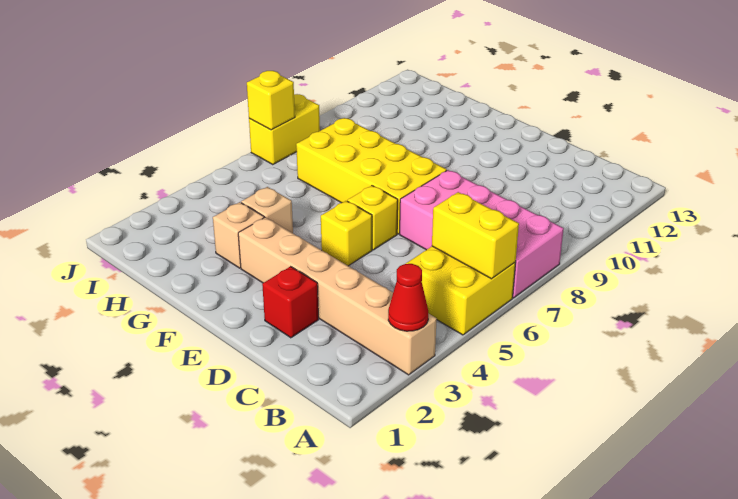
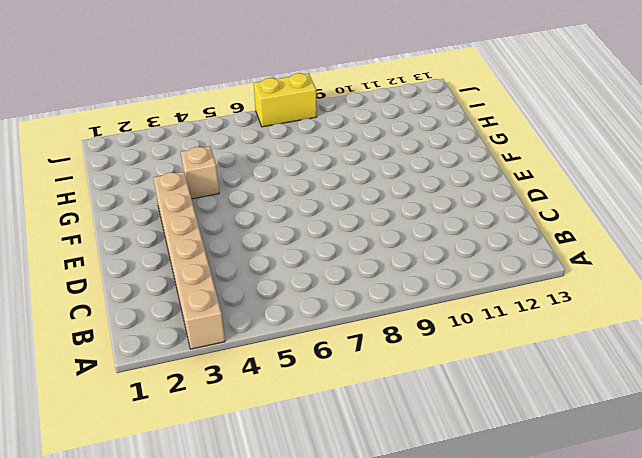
none -> yellow brick A5:B6 level 1
none -> pink brick A7:D8 level 1
none -> red brick D2 level 1

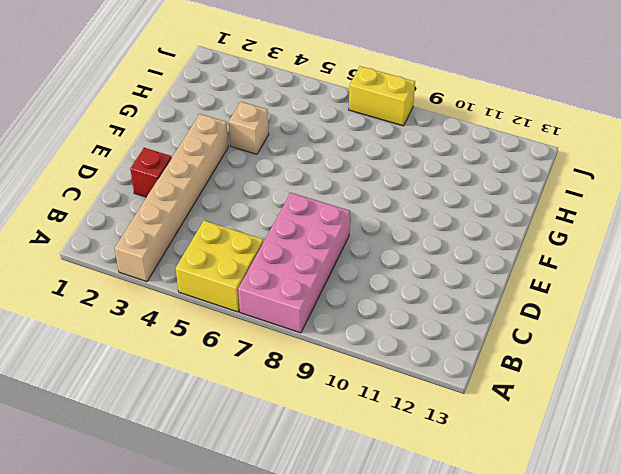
none -> yellow brick E5 level 1
none -> yellow brick E6 level 1
none -> yellow brick E7:H8 level 1

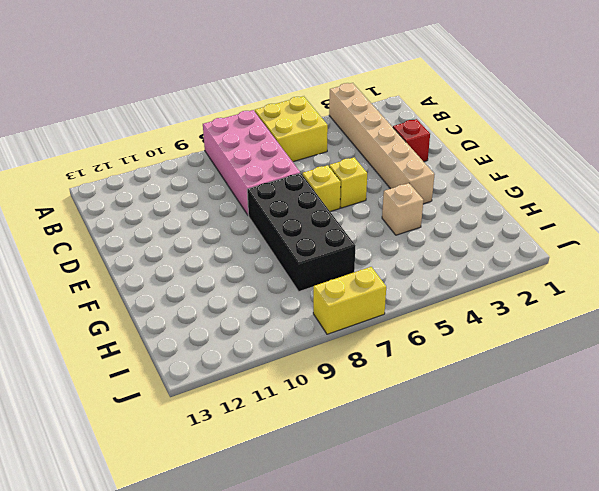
black brick E7:H8 level 1 -> yellow brick E7:H8 level 1
none -> tan brick G3 level 1
none -> red cone A3 level 2
none -> yellow brick A6:B6 level 2

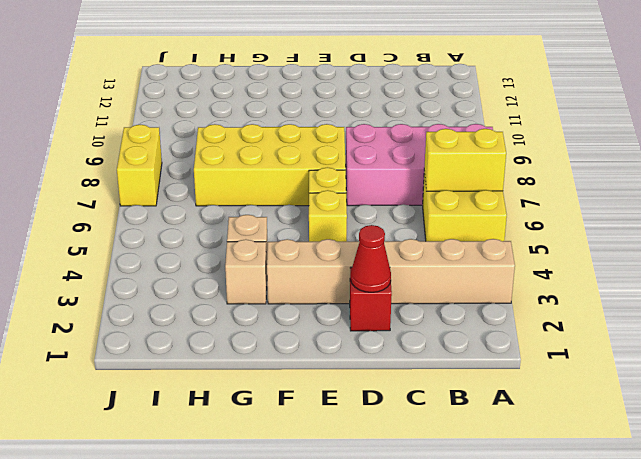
red cone D2 level 2 -> red cone A3 level 2
none -> yellow brick J7 level 2

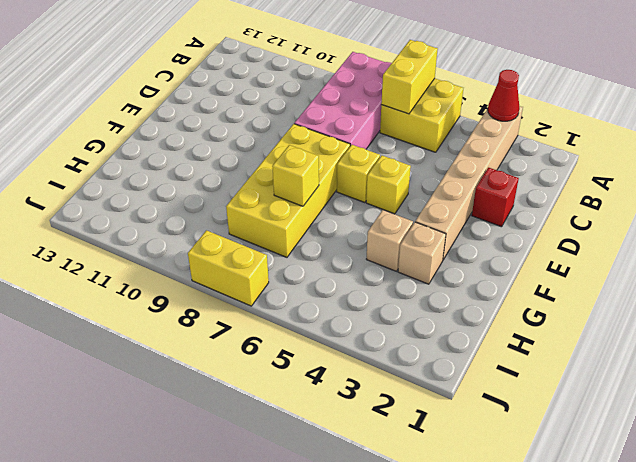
yellow brick G7 level 2 -> yellow brick J7 level 2

